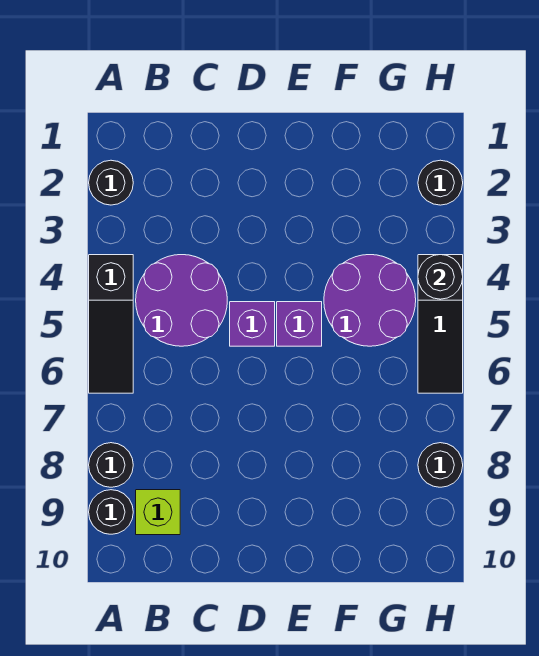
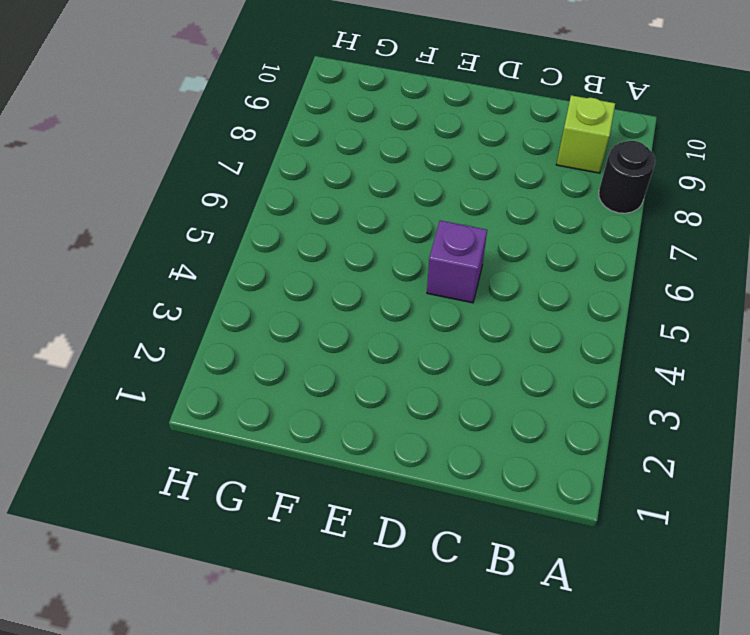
none -> black round brick A2 level 1
none -> black slope A4:A6 level 1 top 4
none -> black round brick A9 level 1

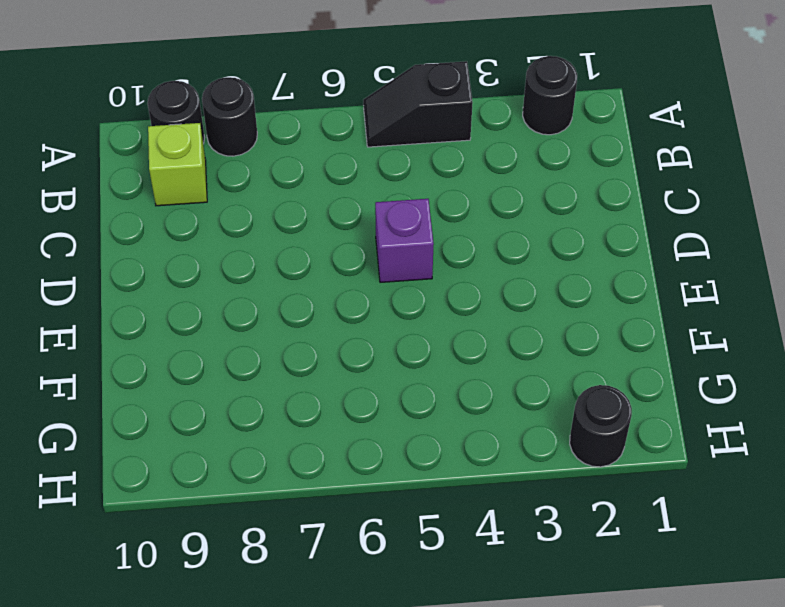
black slope A4:A5 level 1 top 4 -> black slope A4:A6 level 1 top 4
none -> purple round brick B4:C5 level 1
none -> purple brick E5 level 1
none -> purple round brick F4:G5 level 1

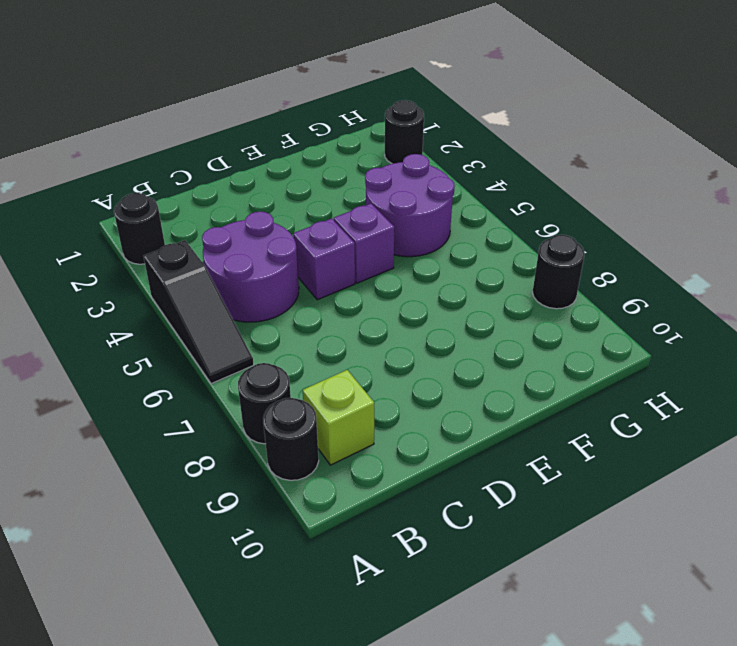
none -> black slope H4:H6 level 1 top 4
none -> black round brick H4 level 2

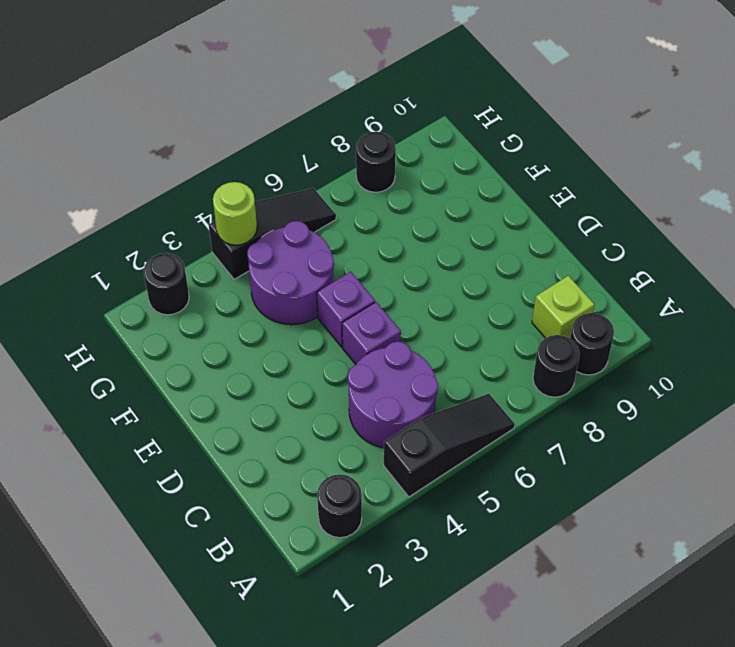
lime round brick H4 level 2 -> black round brick H4 level 2

